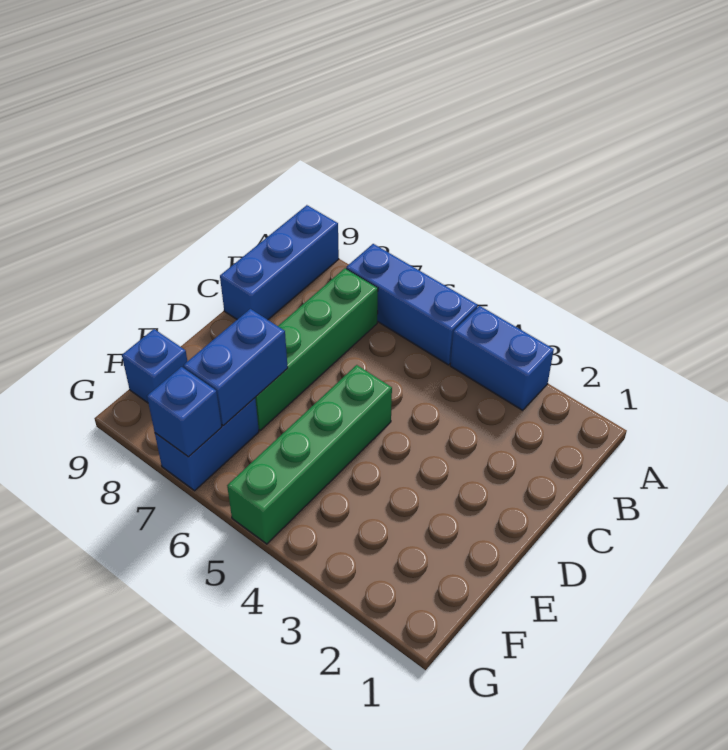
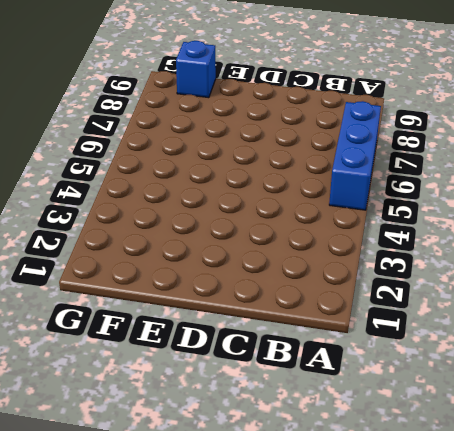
none -> blue brick A3:A4 level 1
none -> blue brick A9:C9 level 1

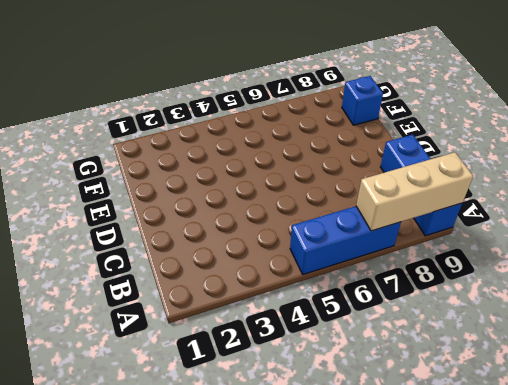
tan brick A7:A9 level 2 -> none
none -> blue brick A3:A4 level 1
none -> green brick B7:E7 level 1

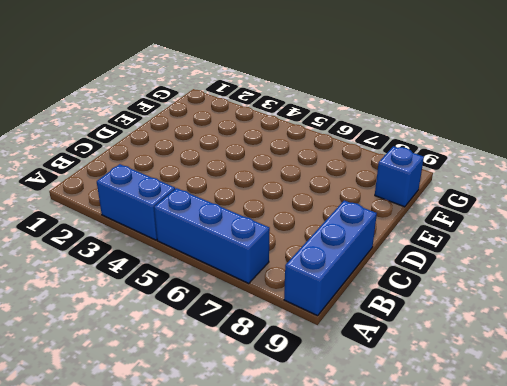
none -> green brick B7:E7 level 1
none -> green brick D5:G5 level 1

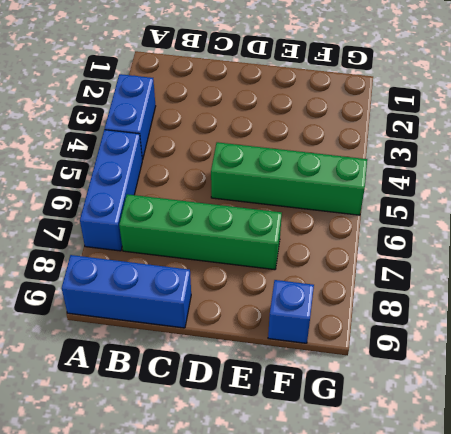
none -> blue brick F7:G7 level 1
none -> blue brick E7:F7 level 2

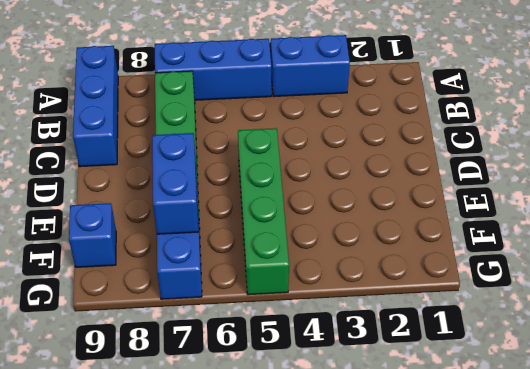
none -> blue brick G7 level 2

